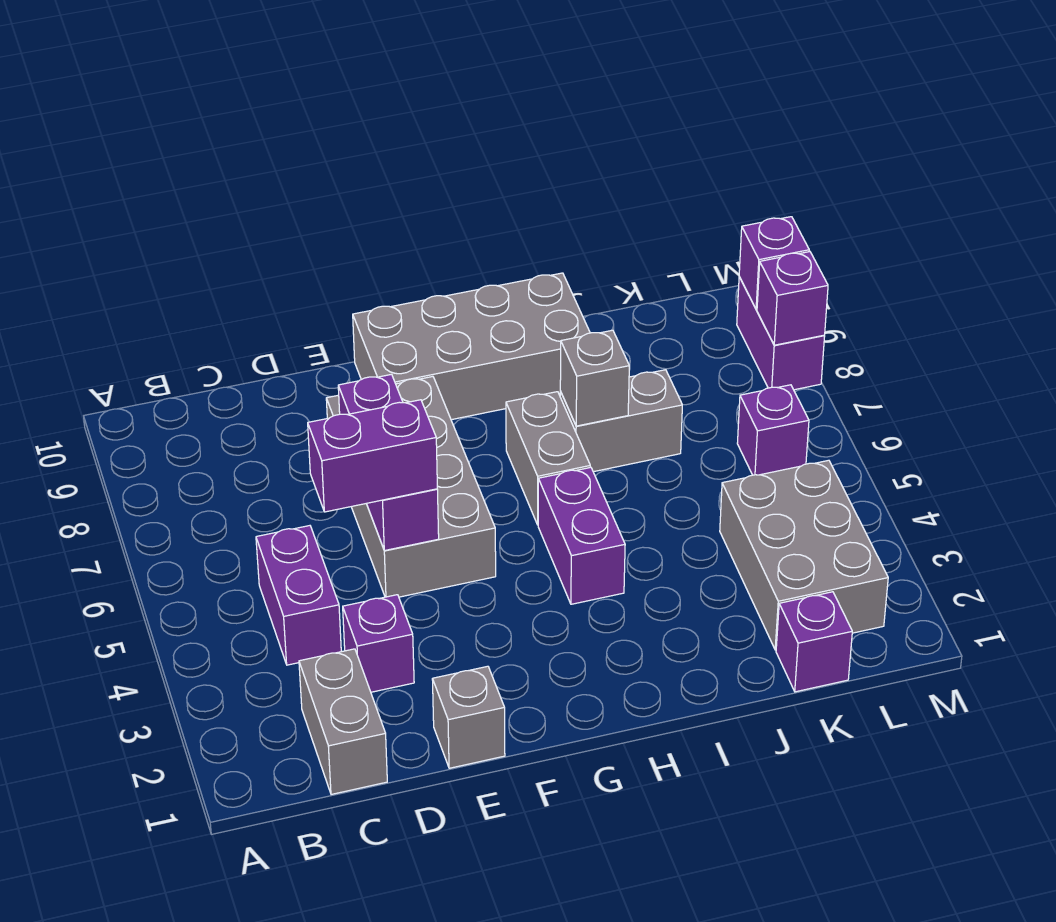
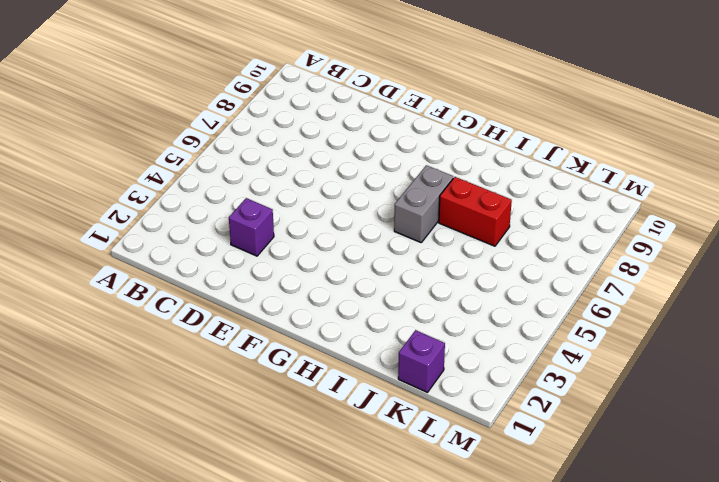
red brick I7:J7 level 1 -> grey brick I7:J7 level 1
none -> grey brick C1:C2 level 1
none -> purple brick C4:C5 level 1
none -> grey brick E1 level 1

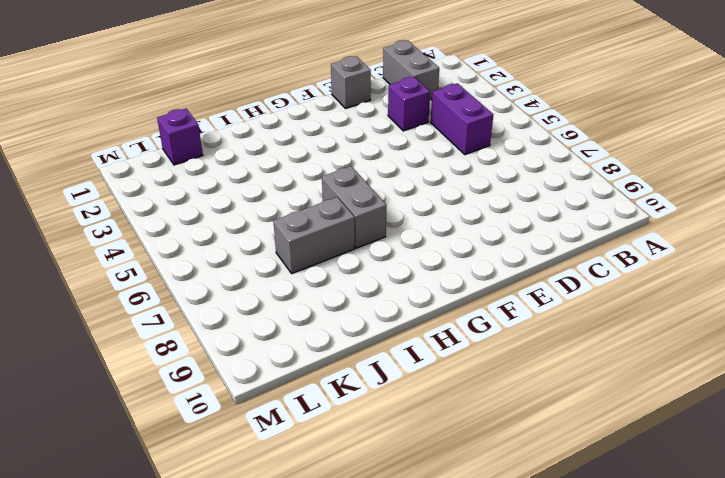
none -> grey brick E5:F8 level 1
none -> grey brick F9:I10 level 1
none -> purple brick H4:H5 level 1

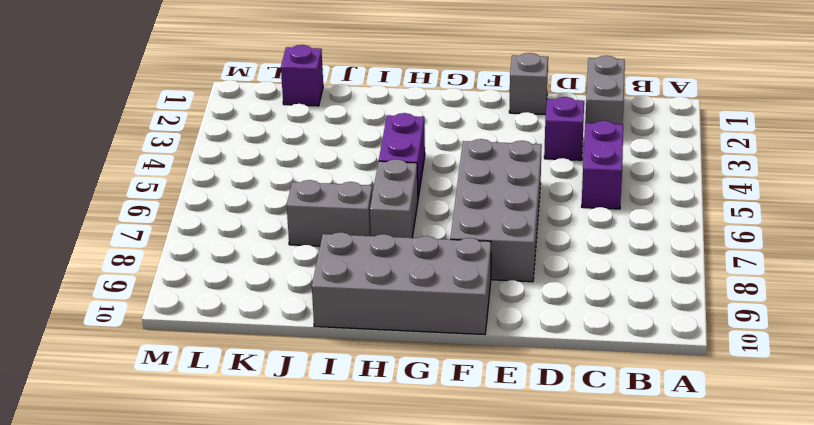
none -> grey brick K2:L4 level 1
none -> purple brick L6 level 1
none -> purple brick M8:M9 level 1

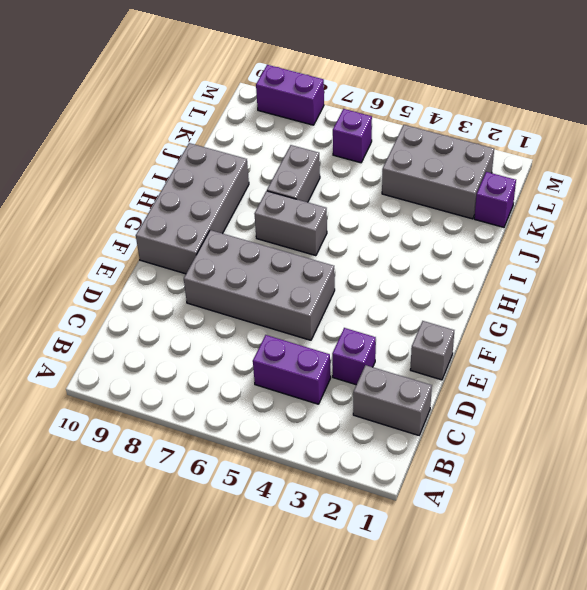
none -> purple brick H4:H5 level 1
none -> purple brick E5:E7 level 2
none -> grey brick I7 level 2

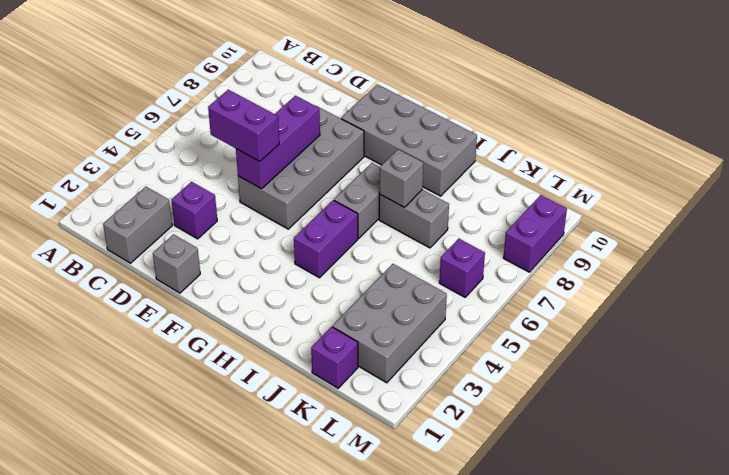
none -> purple brick C4:C5 level 1
none -> purple brick M8 level 2
none -> purple brick M9 level 2

